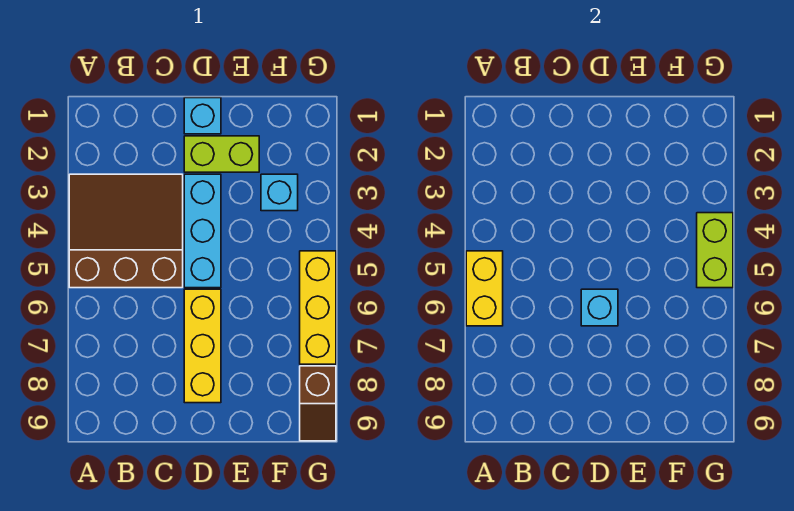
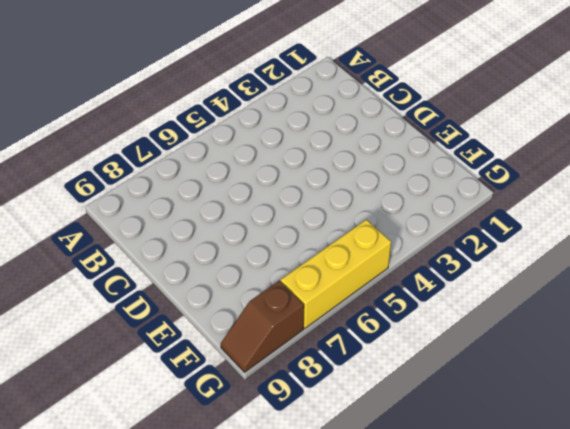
none -> brown slope A3:C5 level 1 top 5
none -> cyan brick D1 level 1

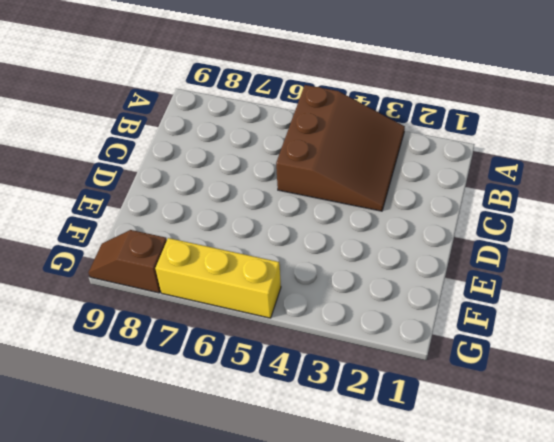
none -> cyan brick D1 level 1
none -> lime brick D2:E2 level 1

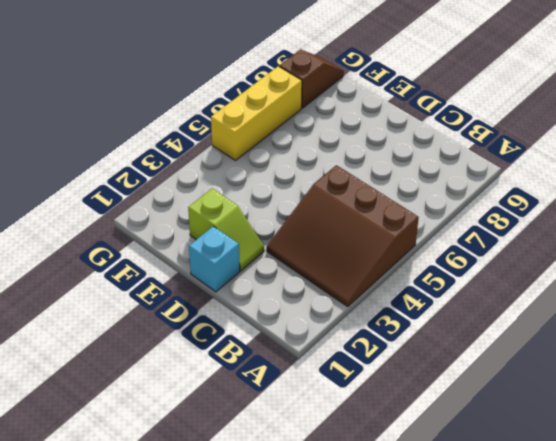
lime slope D2:E2 level 1 top E -> lime brick D2:E2 level 1
none -> cyan brick D3:D5 level 1
none -> yellow brick D6:D8 level 1

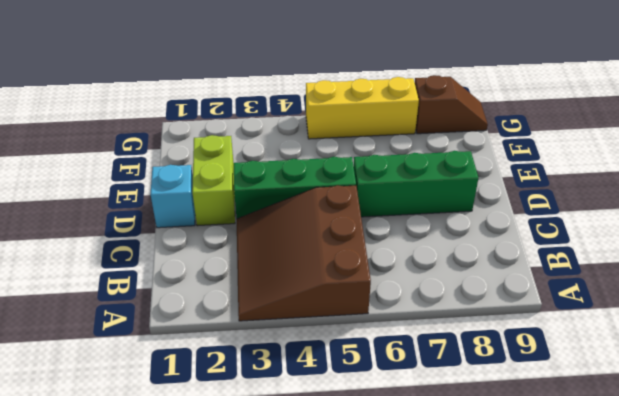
green brick D3:D5 level 1 -> cyan brick D3:D5 level 1
green brick D6:D8 level 1 -> yellow brick D6:D8 level 1
none -> cyan brick F3 level 1
none -> yellow brick A5:A6 level 2

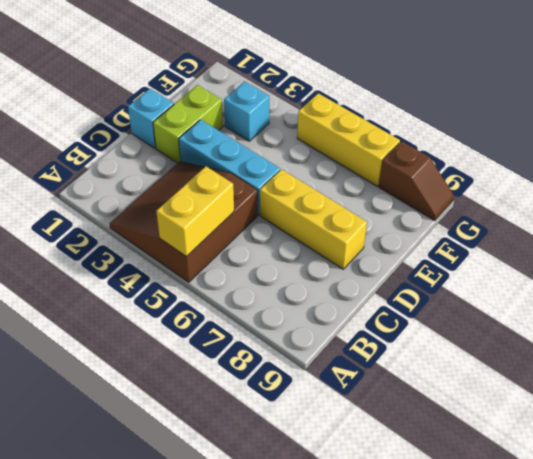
yellow brick A5:B5 level 2 -> yellow brick A5:A6 level 2
none -> cyan brick D6 level 2
none -> lime brick G4:G5 level 2

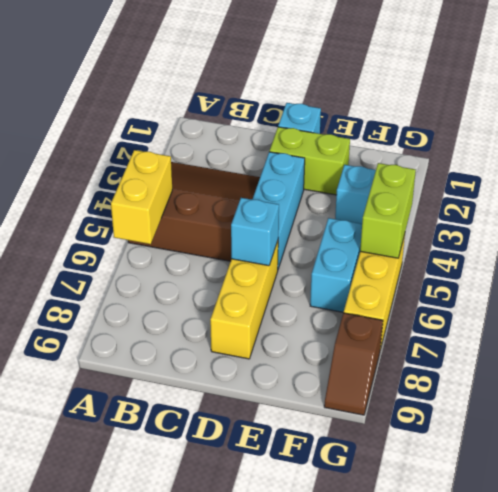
cyan brick F5:F6 level 1 -> none

